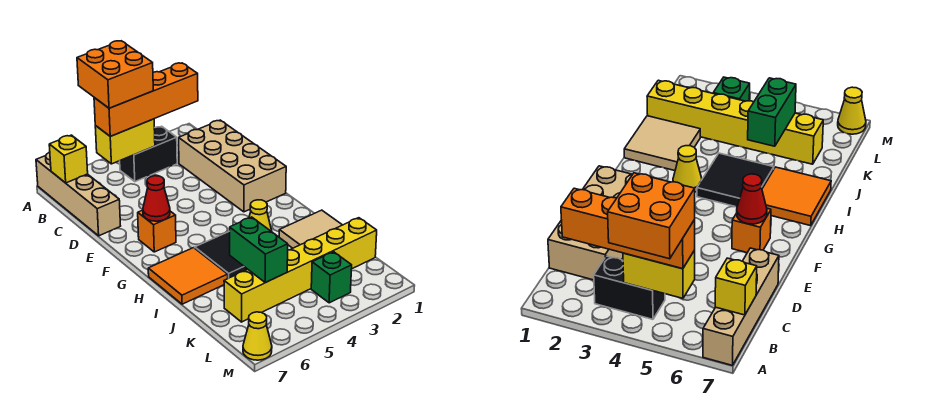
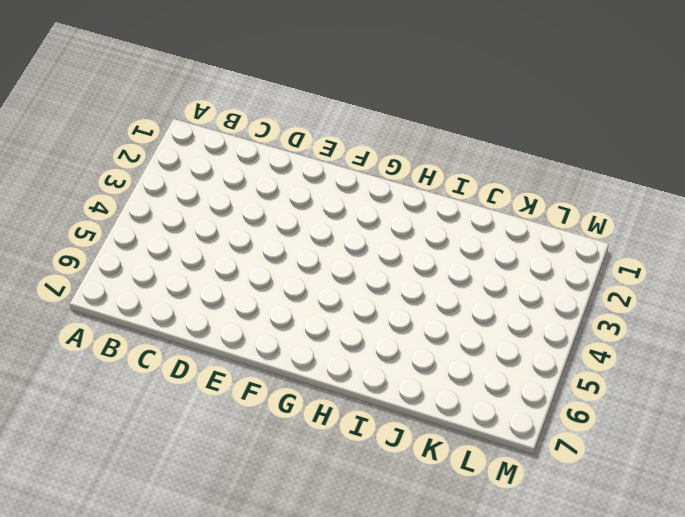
none -> tan brick A7:D7 level 1
none -> black brick B3:B4 level 1
none -> tan brick C1:F2 level 1

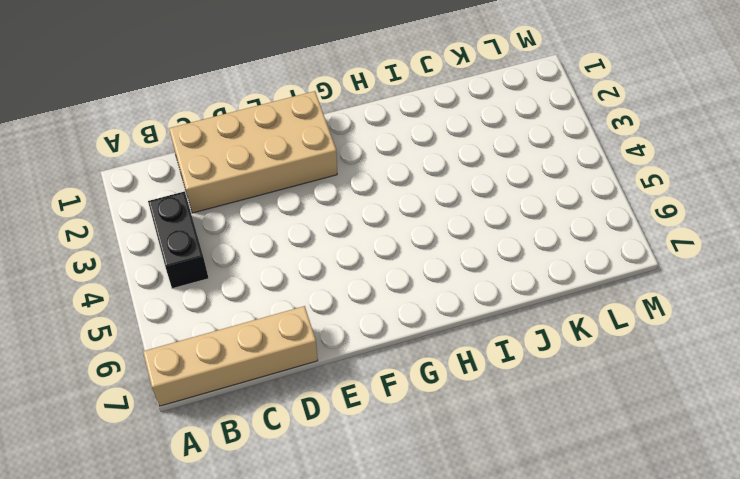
none -> orange brick F6 level 1
none -> yellow cone H3 level 1
none -> black tile H4:I5 level 1

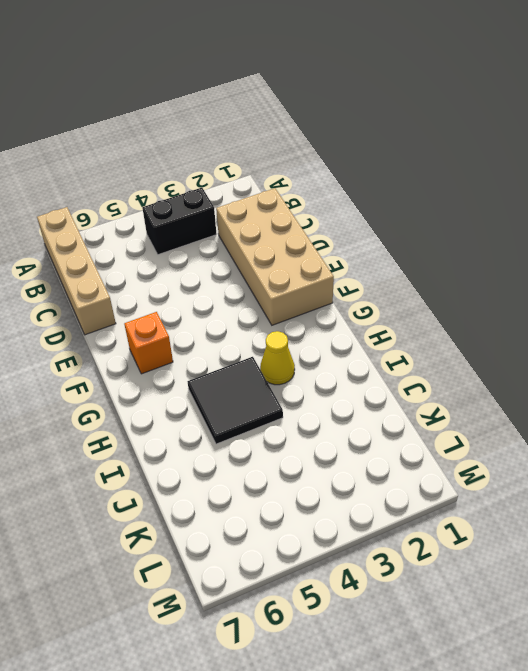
none -> orange tile H6:I7 level 1
none -> tan tile I1:J2 level 1
none -> yellow brick K1:K6 level 1

